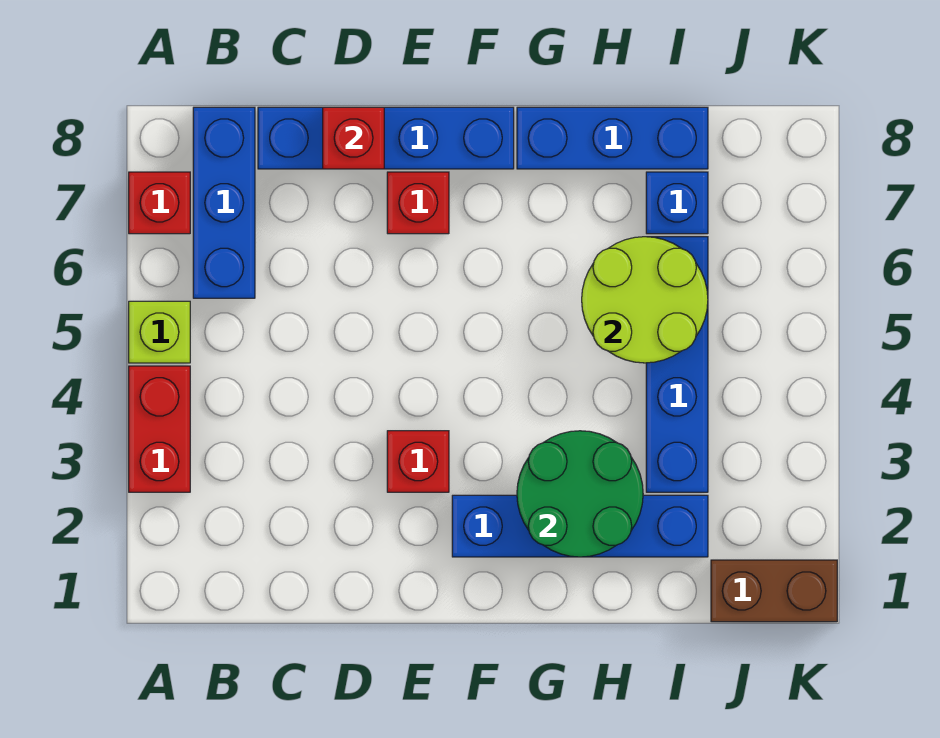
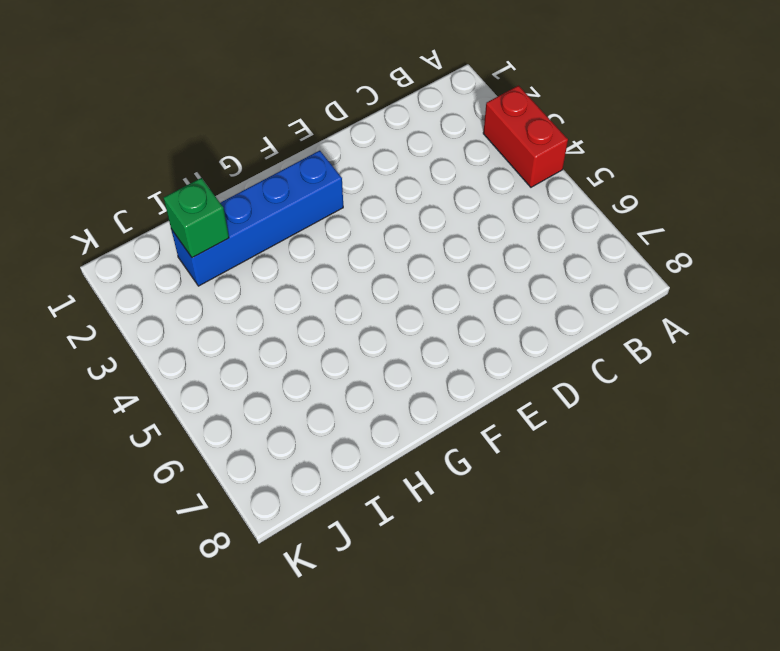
green brick I2 level 2 -> none
none -> lime brick A5 level 1
none -> red brick A7 level 1
none -> blue brick B6:B8 level 1

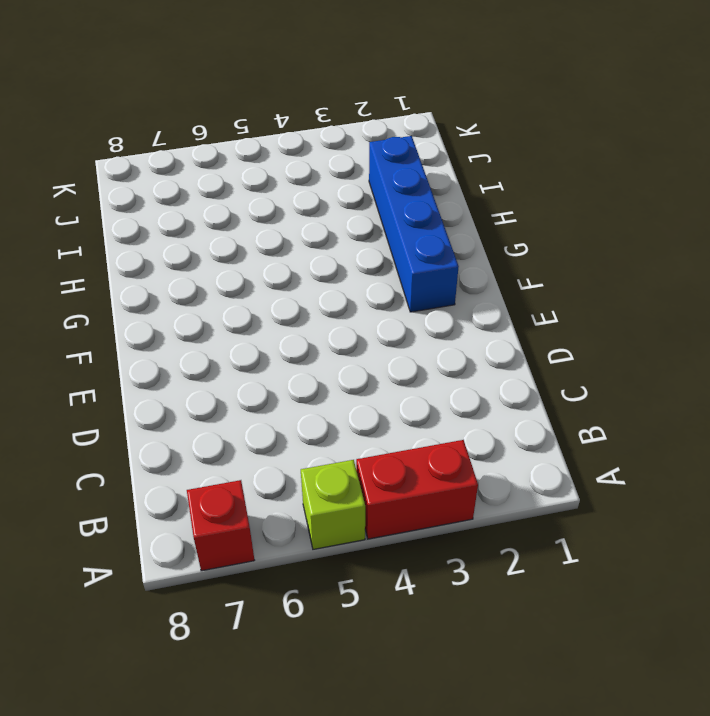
none -> blue brick B6:B8 level 1
none -> blue brick C8:F8 level 1
none -> red brick E3 level 1

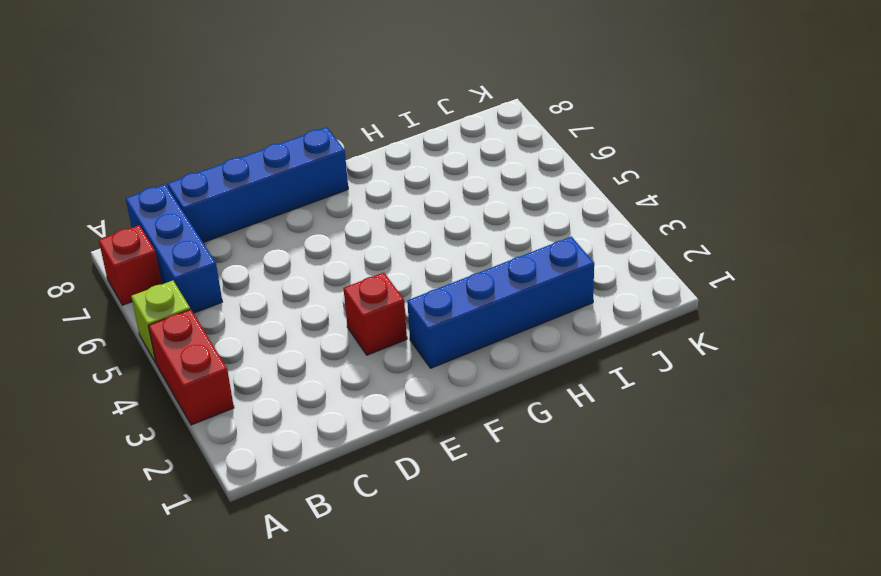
none -> red brick E7 level 1
none -> blue brick G8:I8 level 1
none -> blue brick I3:I6 level 1

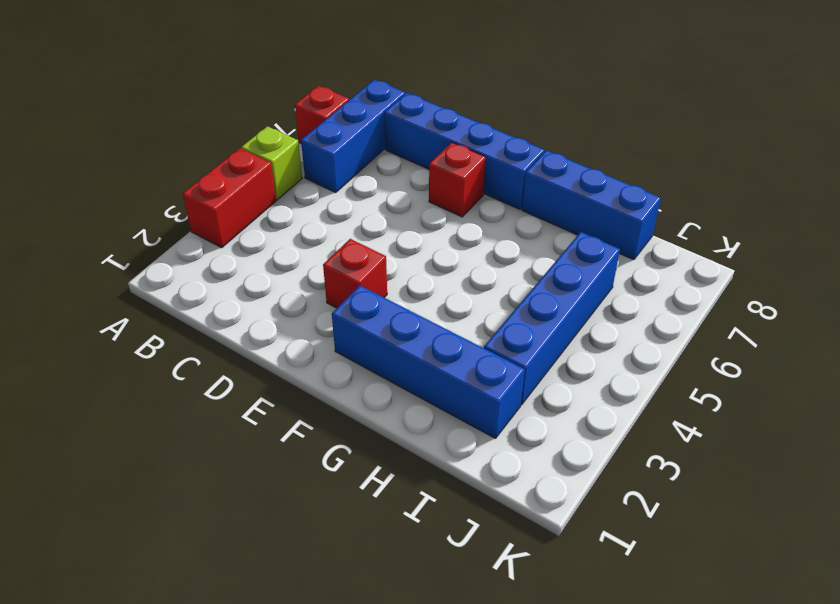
none -> blue brick I7 level 1
none -> brown brick J1:K1 level 1
none -> red brick D8 level 2

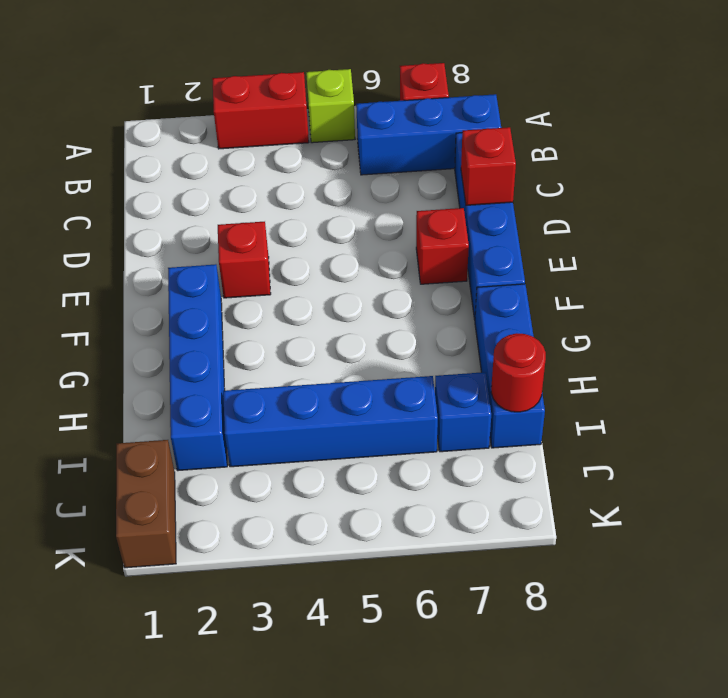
red round brick I8 level 2 -> none
none -> green round brick G2:H3 level 2
none -> lime round brick H5:I6 level 2

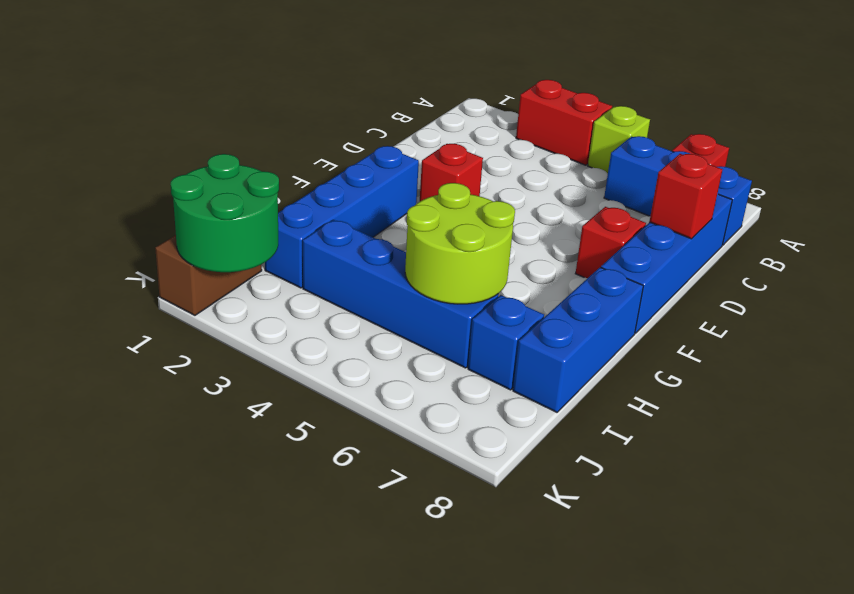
green round brick J1:K2 level 2 -> green round brick G2:H3 level 2

